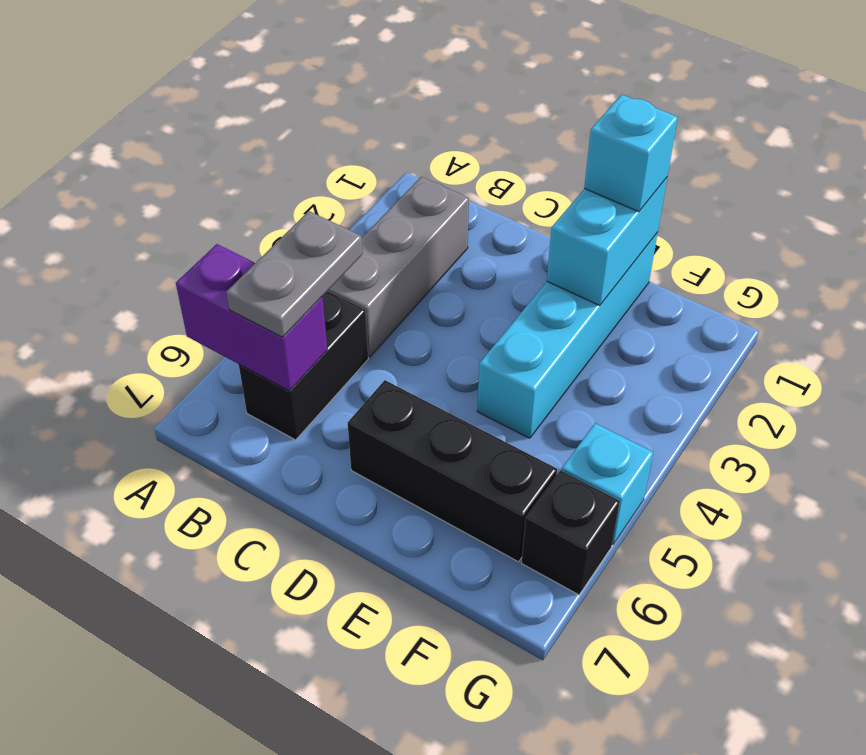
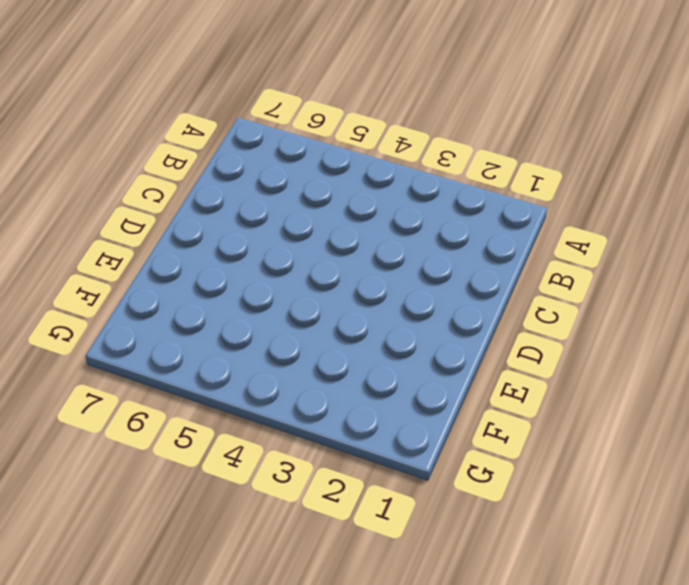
none -> grey brick B2:B4 level 1
none -> black brick B5:B6 level 1

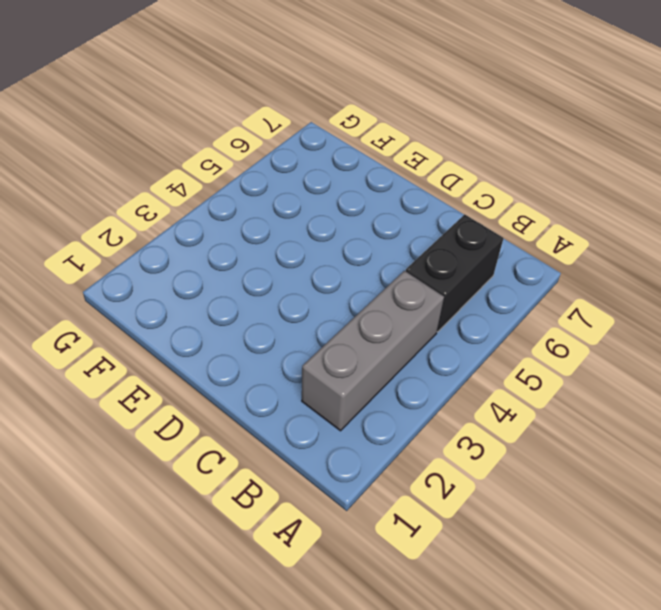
none -> black brick D6:F6 level 1
none -> cyan brick E1:E4 level 1

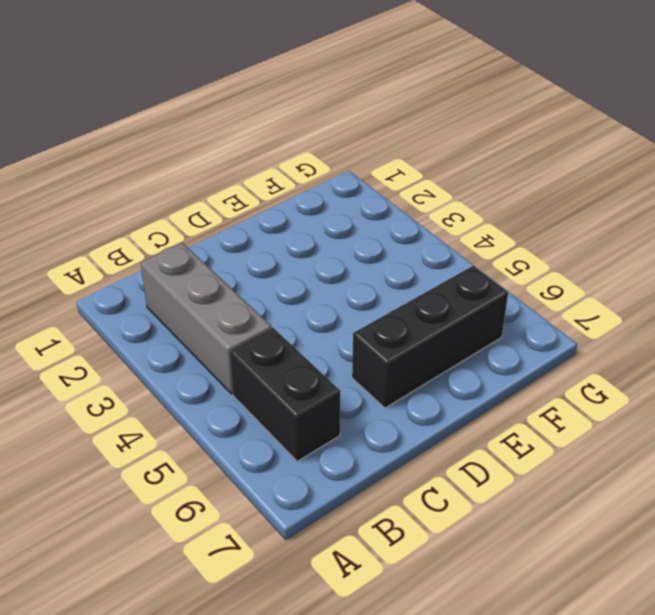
none -> cyan brick E1:E4 level 1
none -> cyan brick G5 level 1

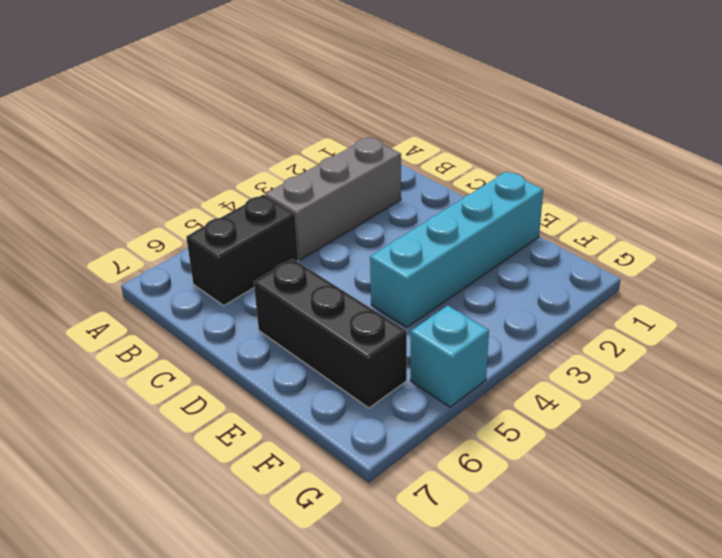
none -> black brick G6 level 1
none -> purple brick A6:B6 level 2

